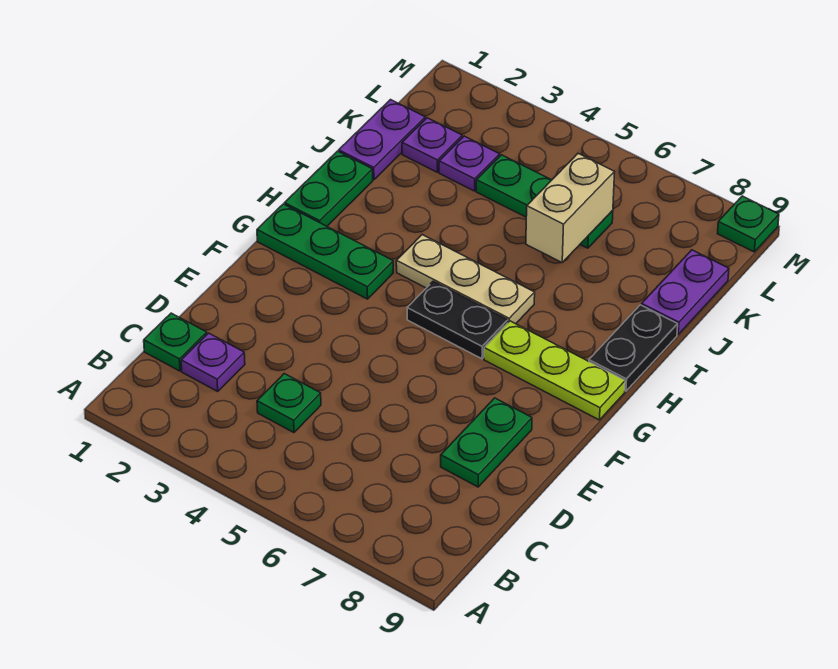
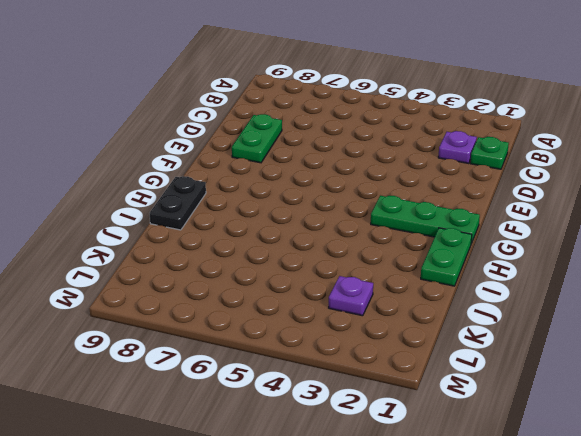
none -> green plate C4 level 1
none -> black plate G5:G6 level 1
none -> lime plate G7:G9 level 1

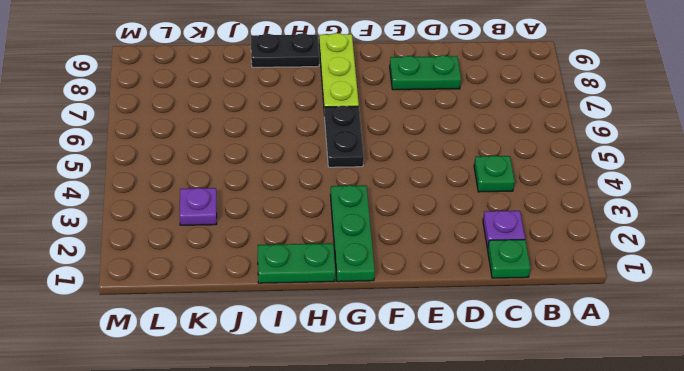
none -> tan plate H4:H6 level 1
none -> purple plate J1:K1 level 1
none -> purple plate J9:K9 level 1

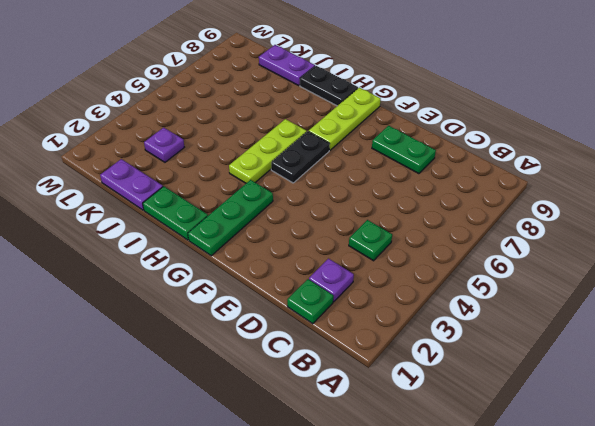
lime plate H4:H6 level 1 -> tan plate H4:H6 level 1
none -> purple plate K2 level 1
none -> green plate K4:K6 level 1
none -> green plate M9 level 1

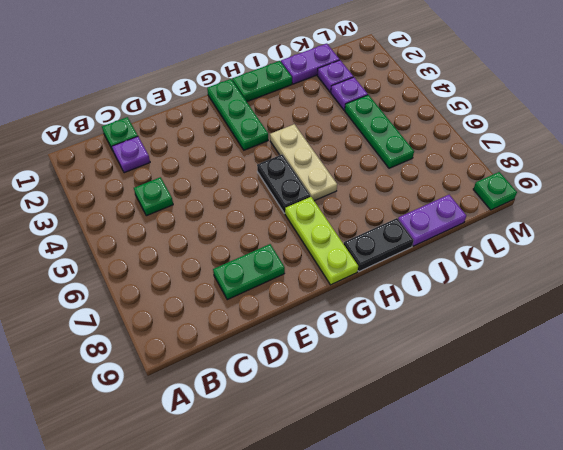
none -> tan brick J6:K6 level 2

